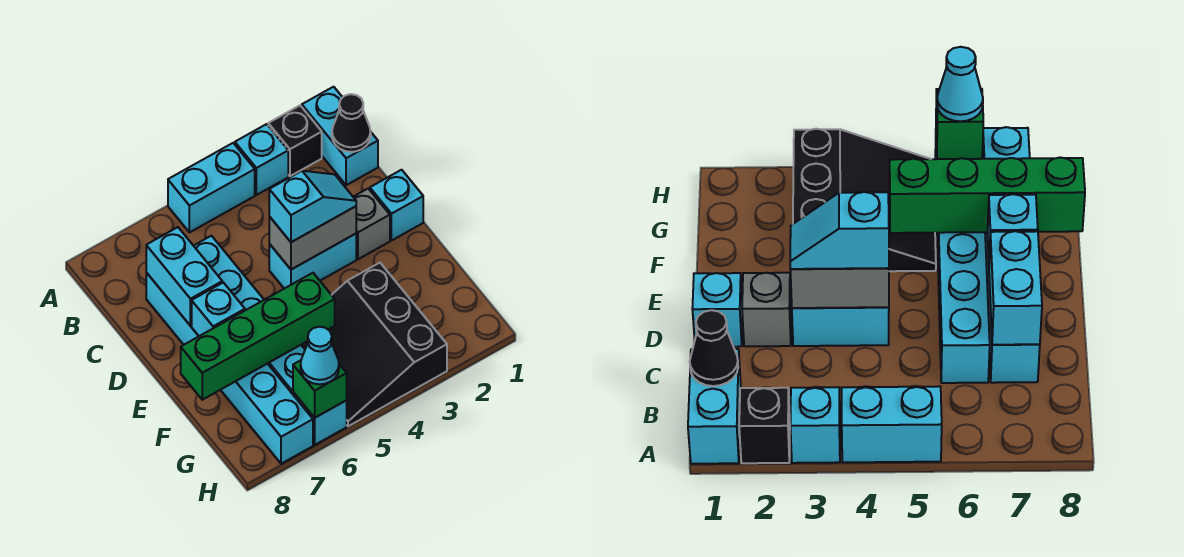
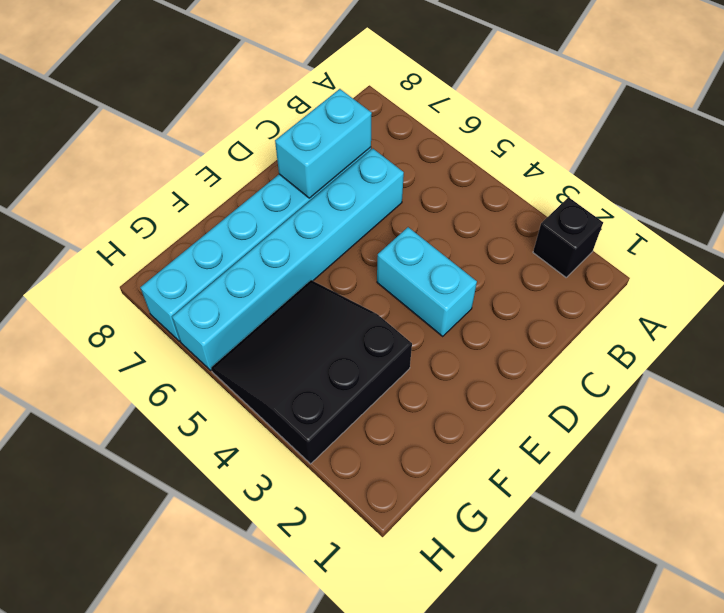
none -> cyan brick A1:B1 level 1
none -> cyan brick A3 level 1
none -> cyan brick A4:A5 level 1

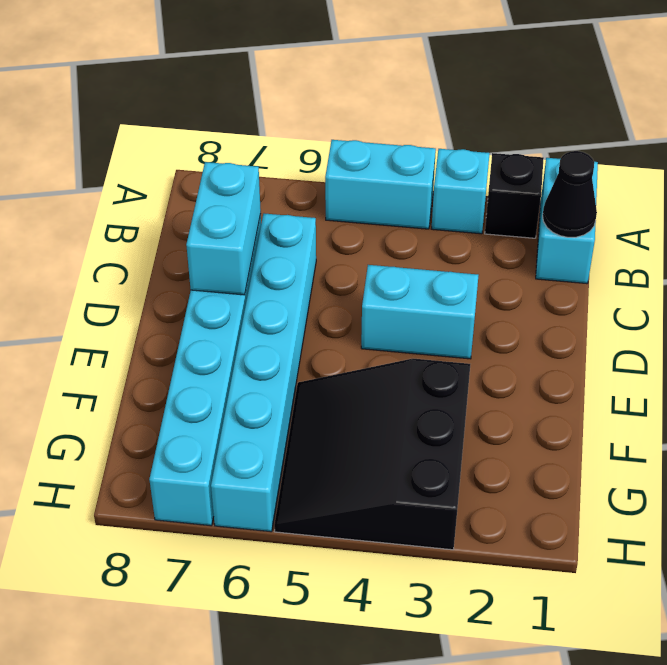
none -> cyan brick D1 level 1
none -> grey brick D2 level 1
none -> grey brick D3:D4 level 2

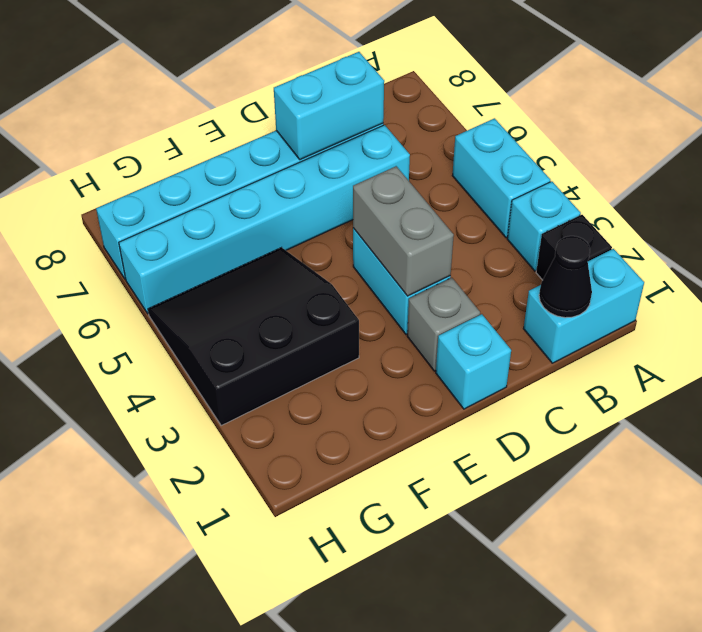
none -> cyan brick E7 level 2
none -> green brick F5:F8 level 2
none -> green brick H6 level 2

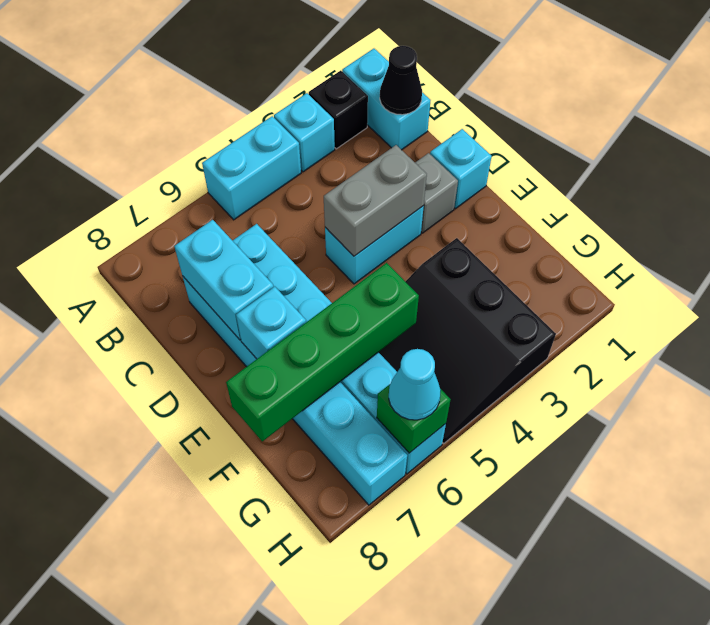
none -> cyan slope D3:D4 level 3 top 4

